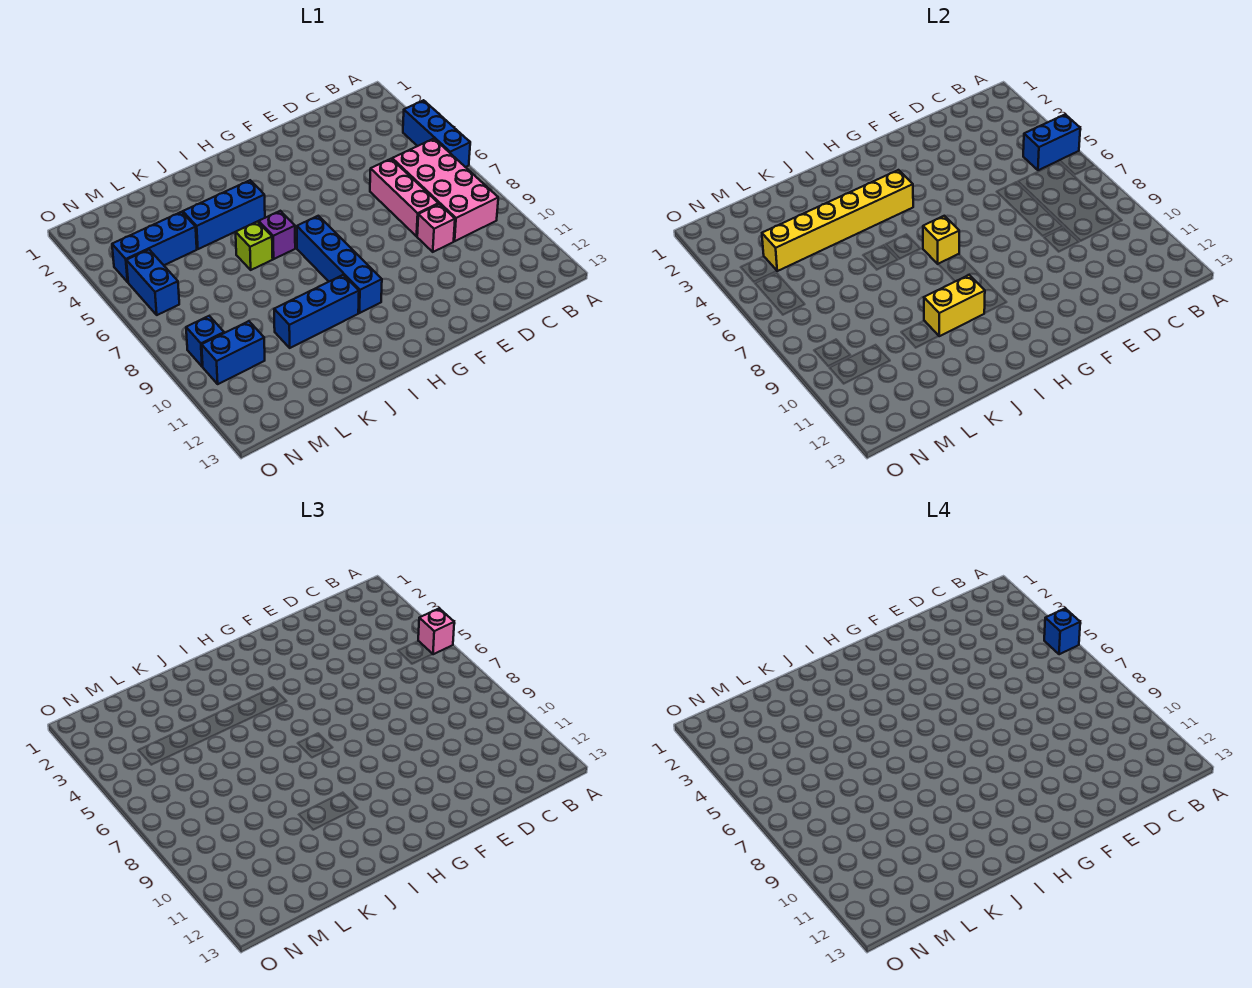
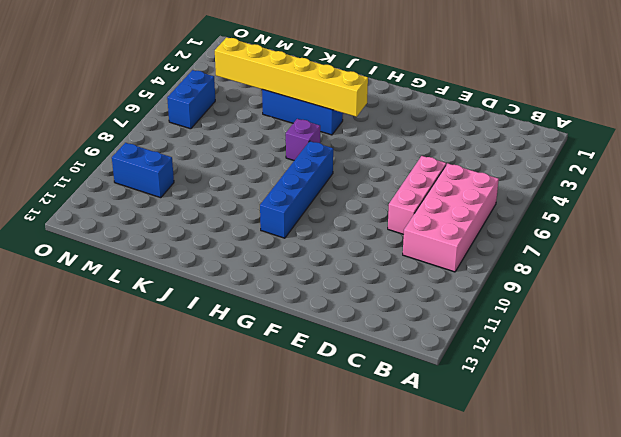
none -> blue brick A4:A6 level 1
none -> pink brick D9 level 1
none -> blue brick I10:K10 level 1

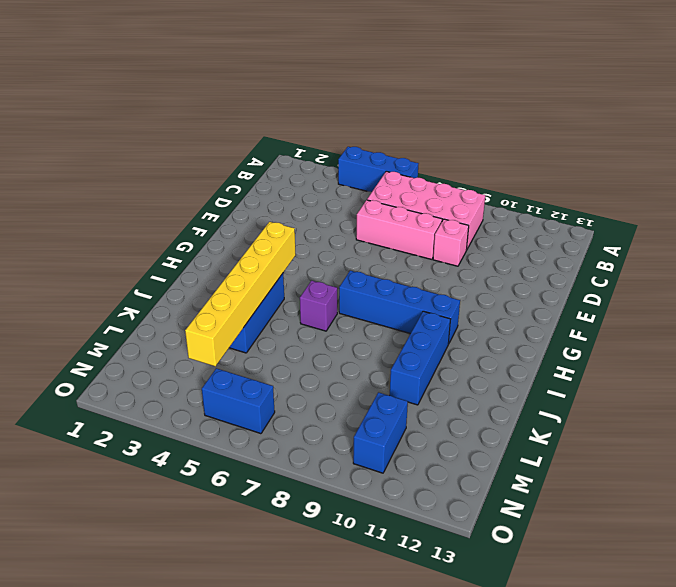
none -> lime brick J6 level 1
none -> blue brick L4:N4 level 1
none -> blue brick N9 level 1

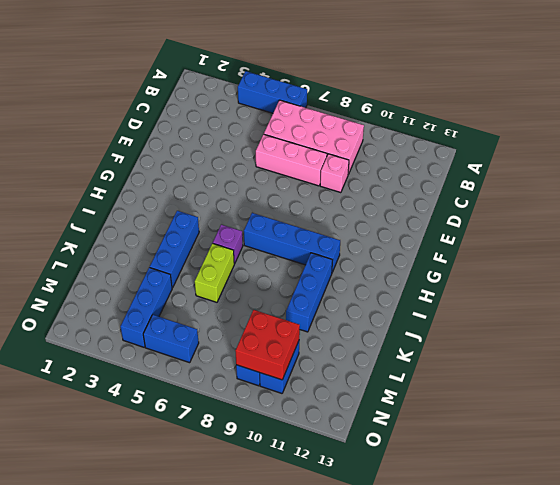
lime brick J6:K6 level 1 -> lime brick J6 level 1
red brick M9:N10 level 2 -> none
none -> blue brick A5:B5 level 2
none -> yellow brick H4:M4 level 2
none -> yellow brick H7 level 2

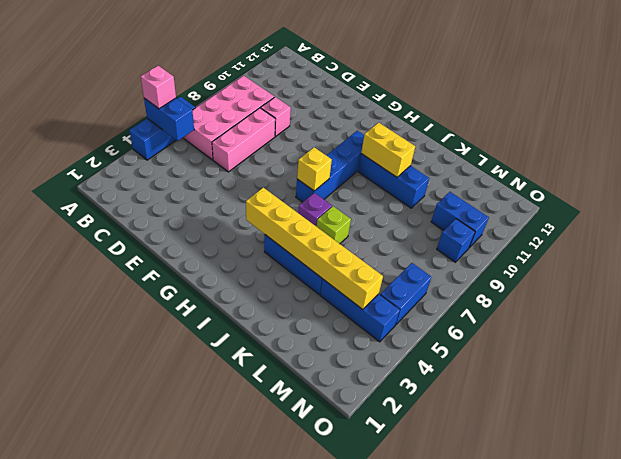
none -> blue brick A5 level 4

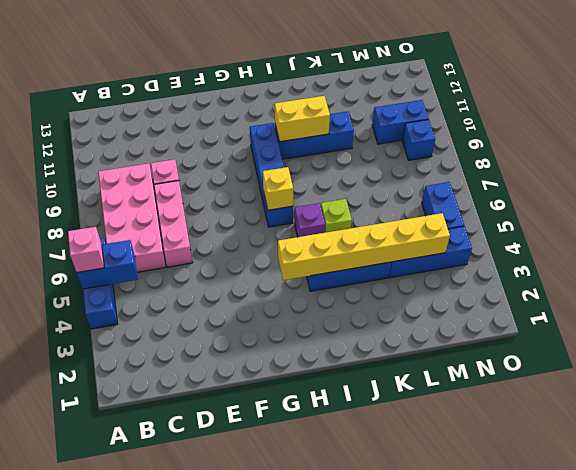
none -> blue brick A5 level 4

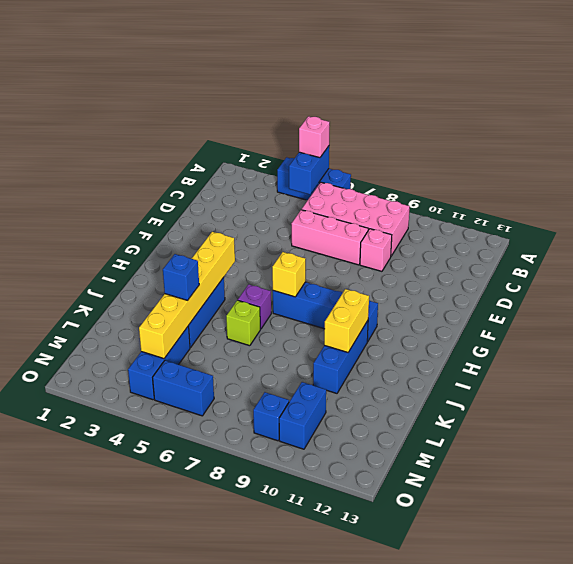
blue brick K4 level 3 -> blue brick A5 level 4

